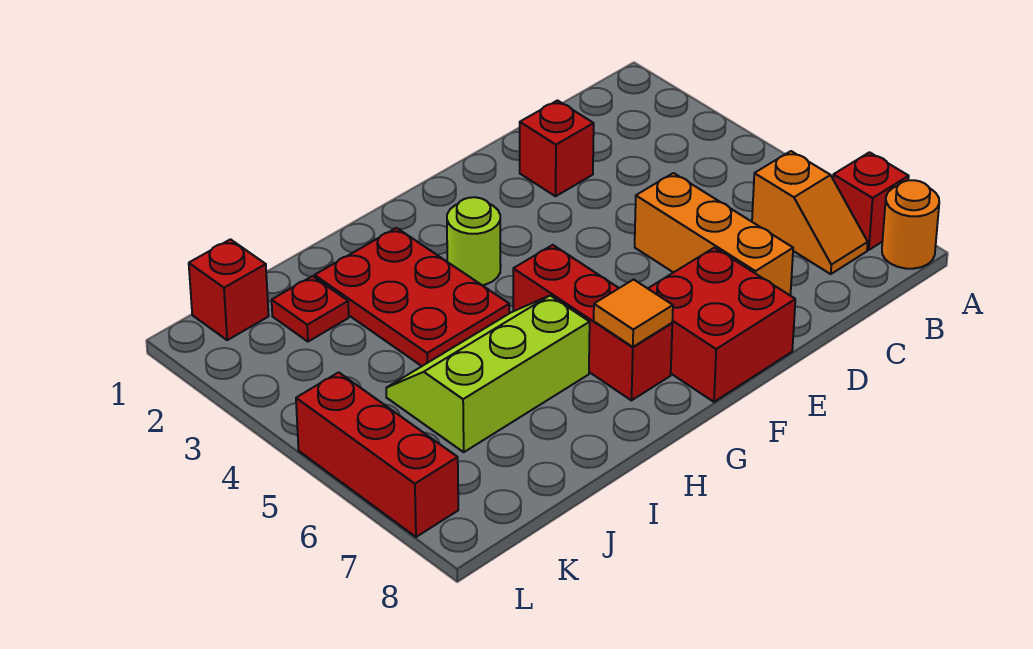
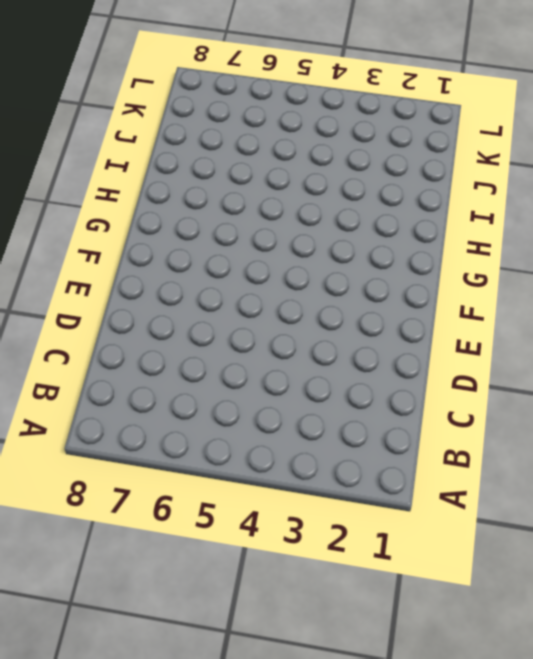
none -> red brick A7 level 1
none -> orange round brick A8 level 1
none -> orange slope B6:B7 level 1 top 6

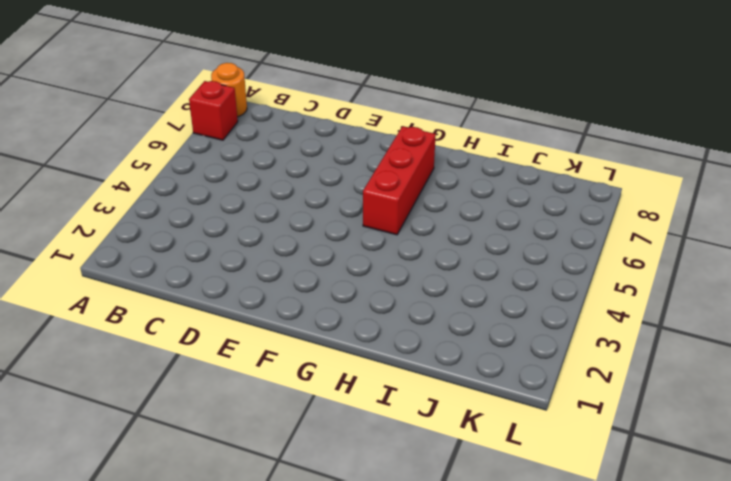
none -> orange slope B6:B7 level 1 top 6
none -> red brick D2 level 1
none -> orange brick D5:D7 level 1

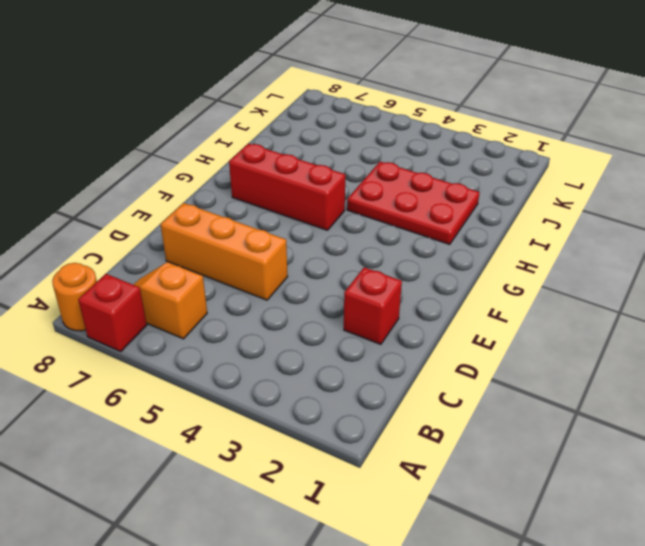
none -> red brick E7:F8 level 1
none -> lime round brick G3 level 1
none -> lime slope H5:J6 level 1 top 6

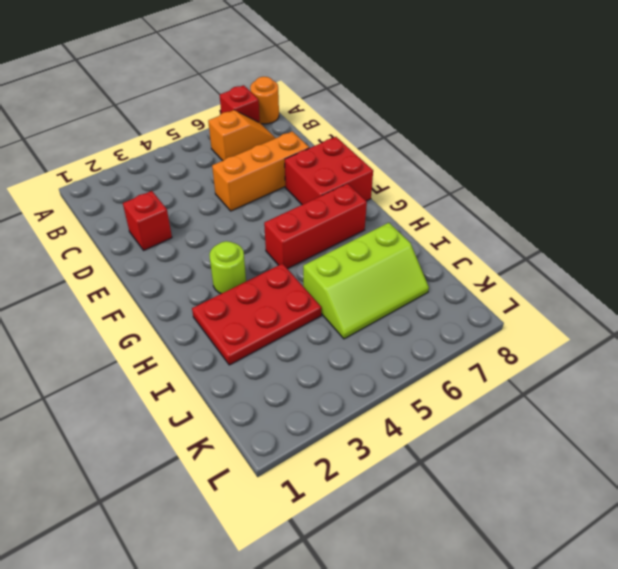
lime slope I5:J7 level 1 top I -> lime slope H5:J6 level 1 top 6
none -> red plate J2 level 1
none -> red brick K1 level 1
none -> red brick L5:L7 level 1

